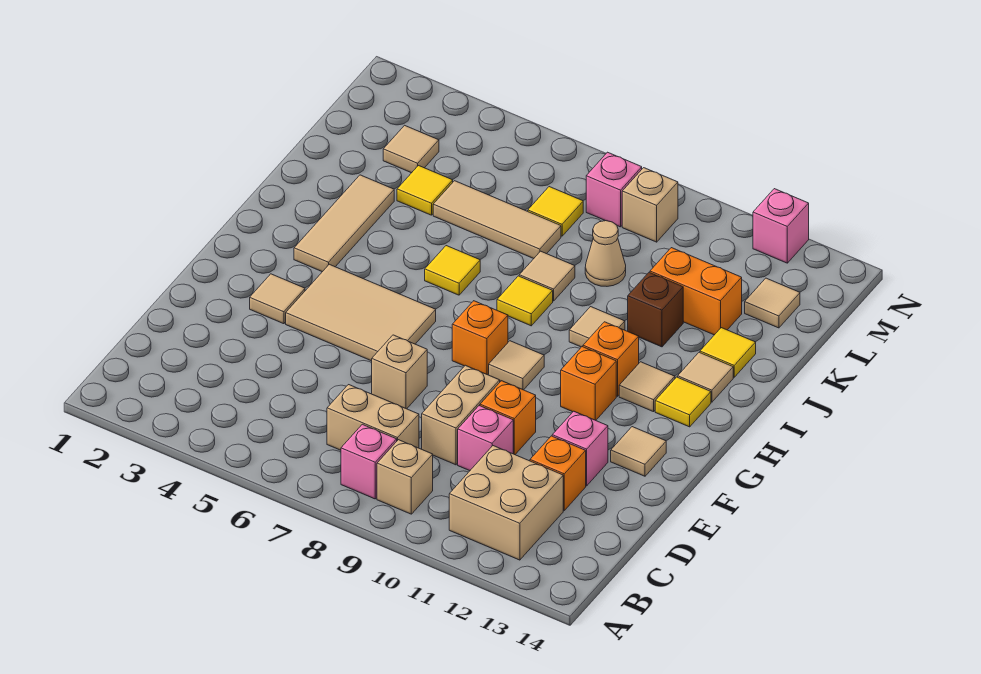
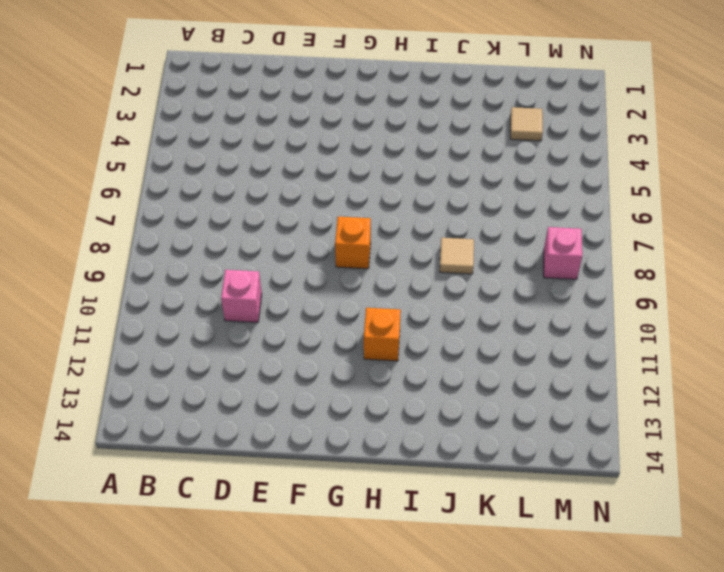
none -> pink brick B8 level 1
none -> tan brick B9 level 1
none -> tan brick B11:C12 level 1
none -> tan brick C7:C8 level 1

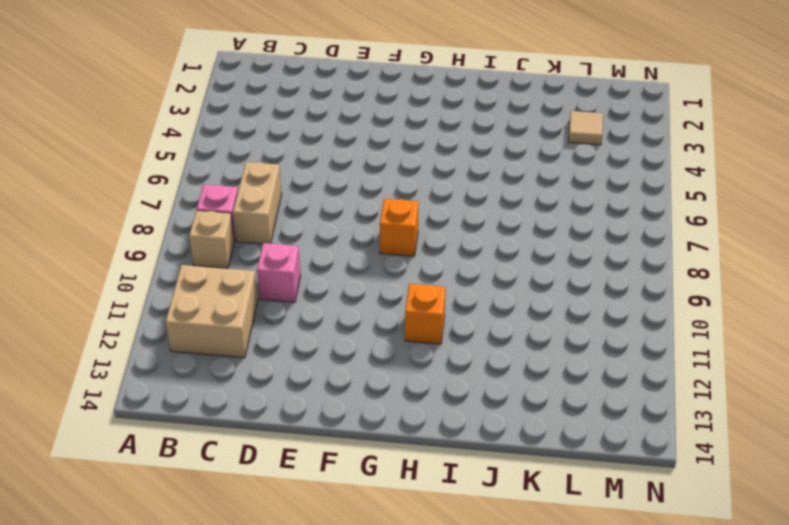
none -> tan brick D9:E9 level 1
none -> orange brick D12 level 1
none -> tan brick E7 level 1
none -> orange brick E10 level 1

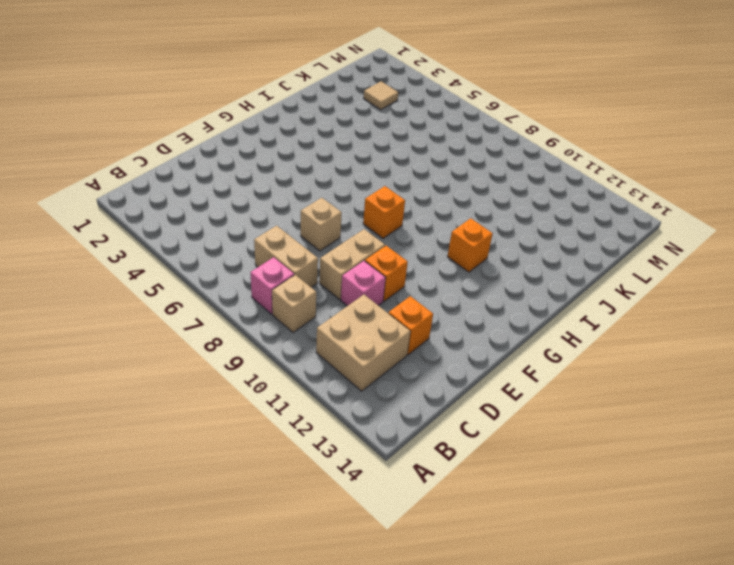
none -> pink brick E12 level 1
none -> tan tile F3 level 1
none -> tan tile F4:G6 level 1
none -> tan tile F13 level 1

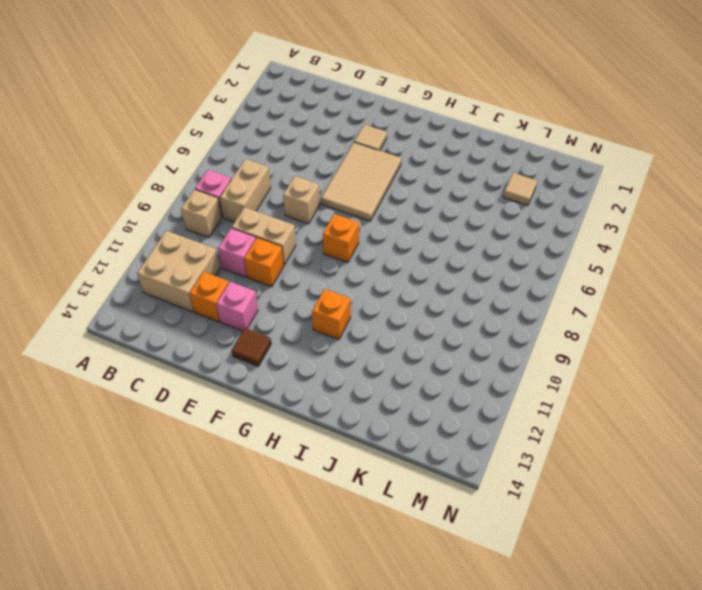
brown tile F13 level 1 -> tan tile F13 level 1
none -> tan tile G9 level 1
none -> orange brick G11 level 1
none -> tan tile H3:J3 level 1
none -> tan tile H12 level 1

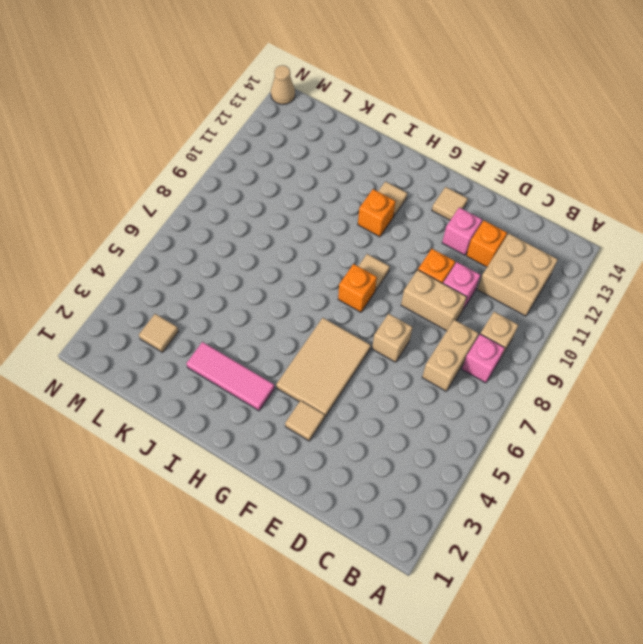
pink tile H3:J3 level 1 -> tan tile H3:J3 level 1
tan cone N14 level 1 -> tan cone K9 level 1
none -> orange brick G11 level 1
none -> yellow tile H13 level 1
none -> yellow tile I6 level 1
none -> yellow tile I8 level 1

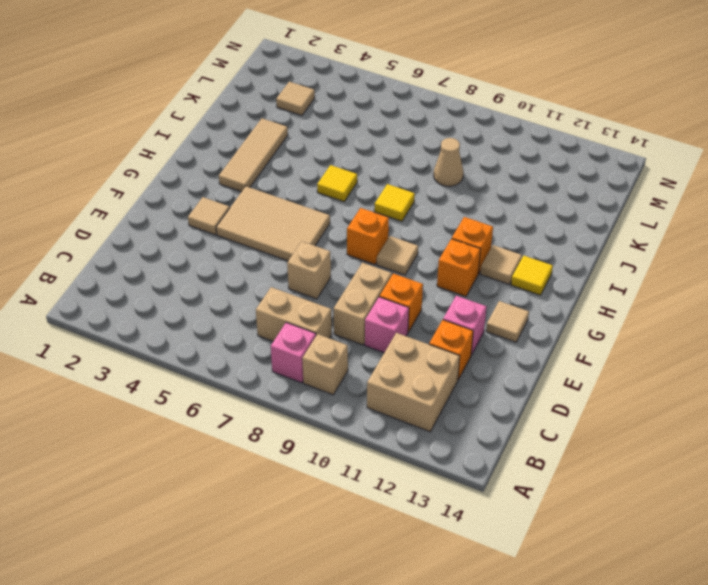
none -> tan tile I10 level 1
none -> tan tile I13 level 1
none -> tan tile J8 level 1
none -> brown brick J11 level 1

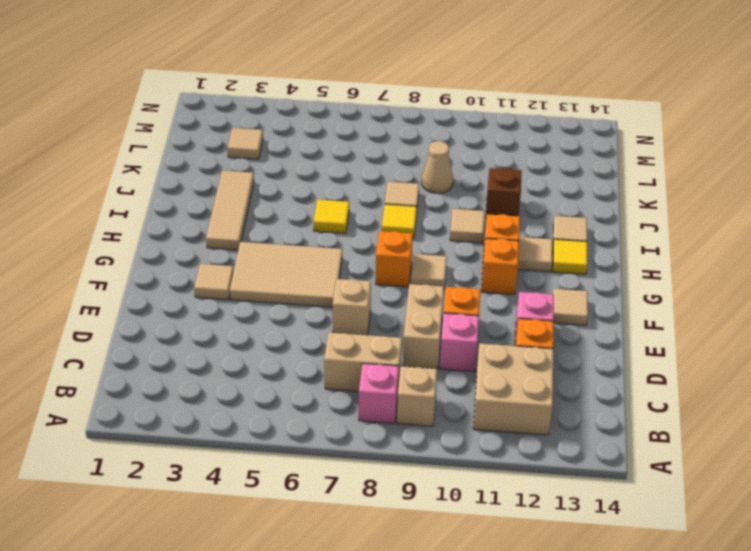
none -> yellow tile J13 level 1
none -> yellow tile K4 level 1
none -> tan tile K5:K7 level 1
none -> orange brick K11:K12 level 1

